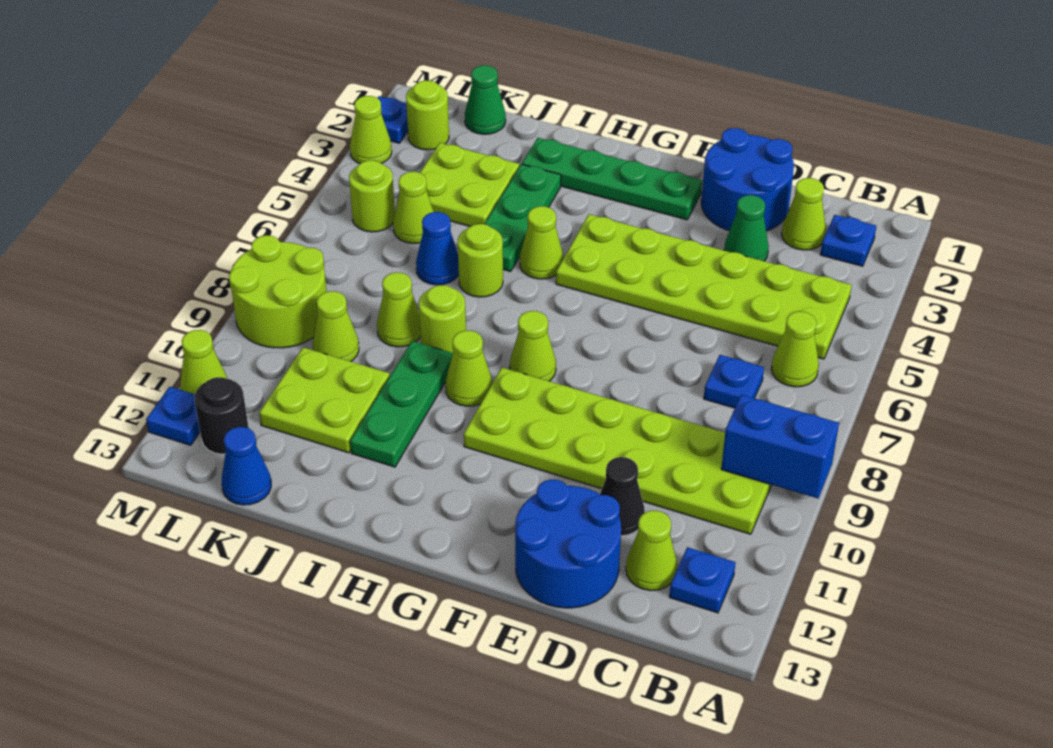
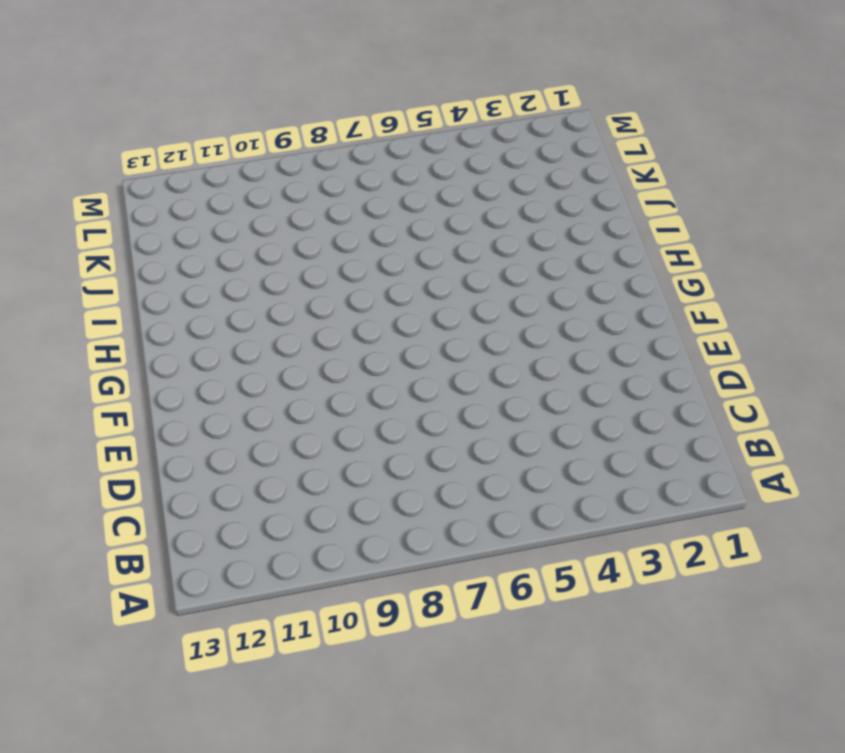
none -> blue plate B2 level 1
none -> lime plate B4:G5 level 1
none -> lime cone B6 level 1
none -> lime plate B9:G10 level 1

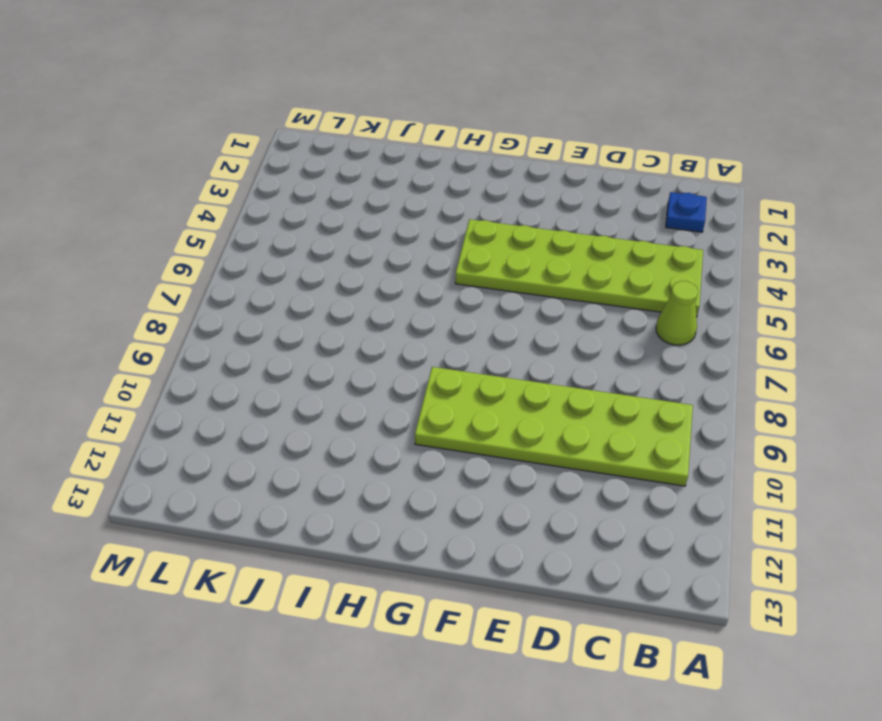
none -> blue plate B12 level 1
none -> lime cone C2 level 1
none -> blue plate C7 level 1
none -> lime cone C12 level 1

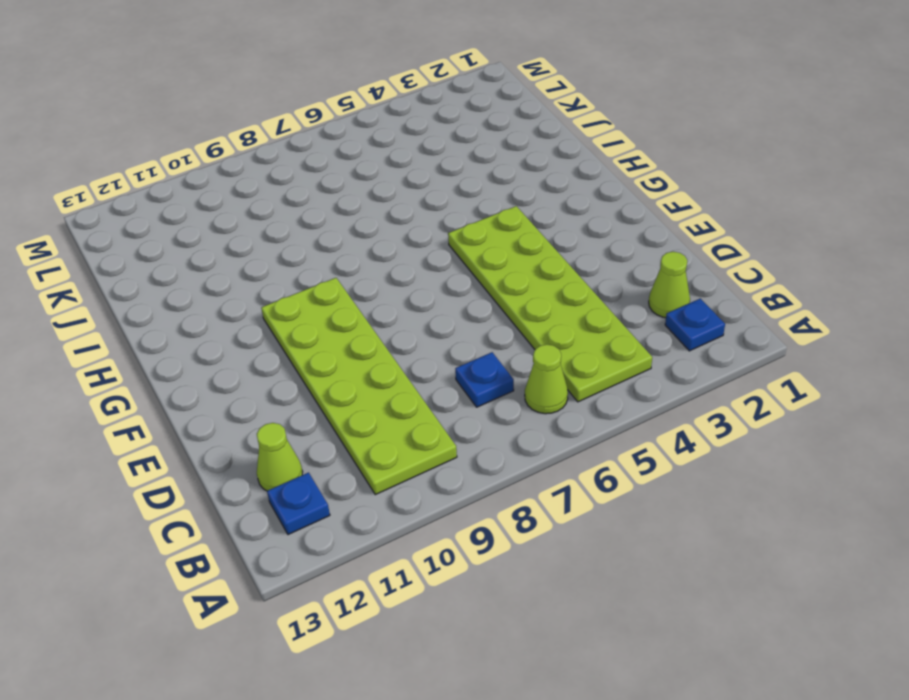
none -> blue round brick D1:E2 level 1
none -> green cone D3 level 1
none -> black cone D11 level 1
none -> blue round brick D12:E13 level 1

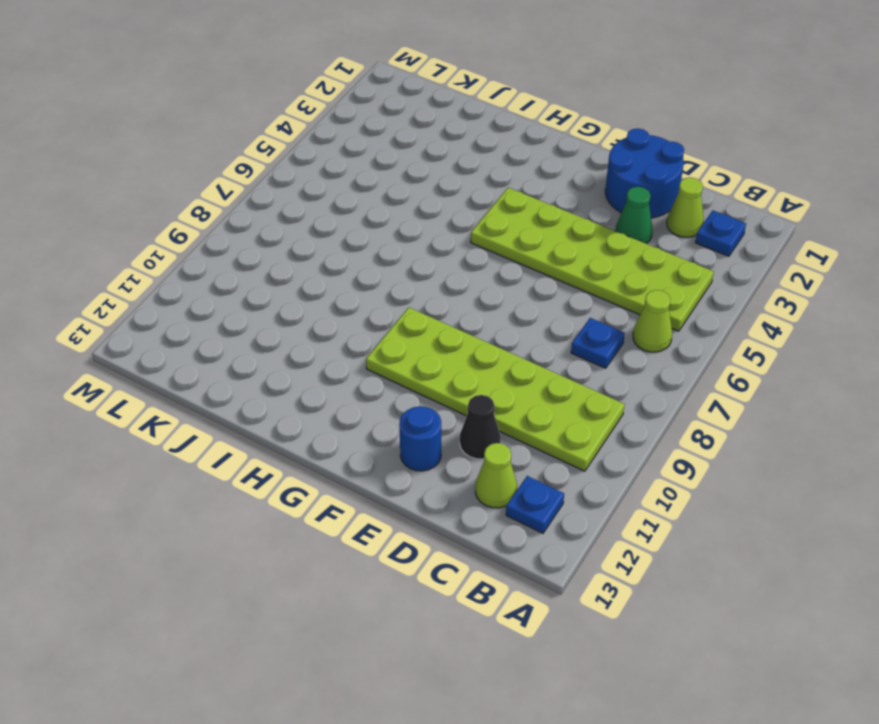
blue round brick E12 level 1 -> blue round brick D12:E13 level 1
none -> green plate F2:I2 level 1
none -> lime cone G8 level 1
none -> lime cone H5 level 1
none -> lime cone H9 level 1

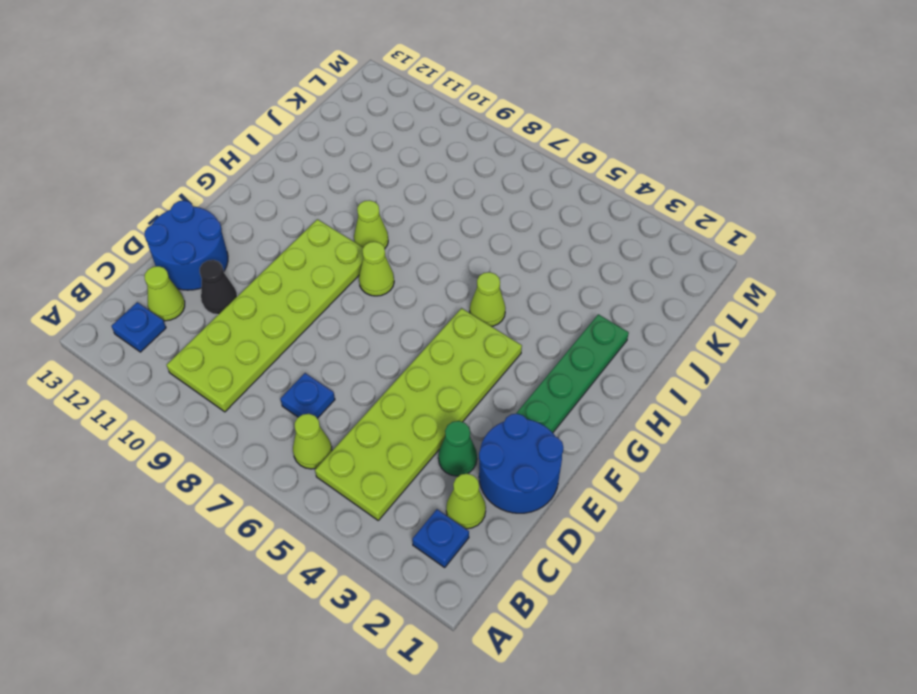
none -> green plate I3:I5 level 1
none -> lime round brick I6 level 1
none -> lime round brick I8 level 1
none -> green plate I9:I11 level 1

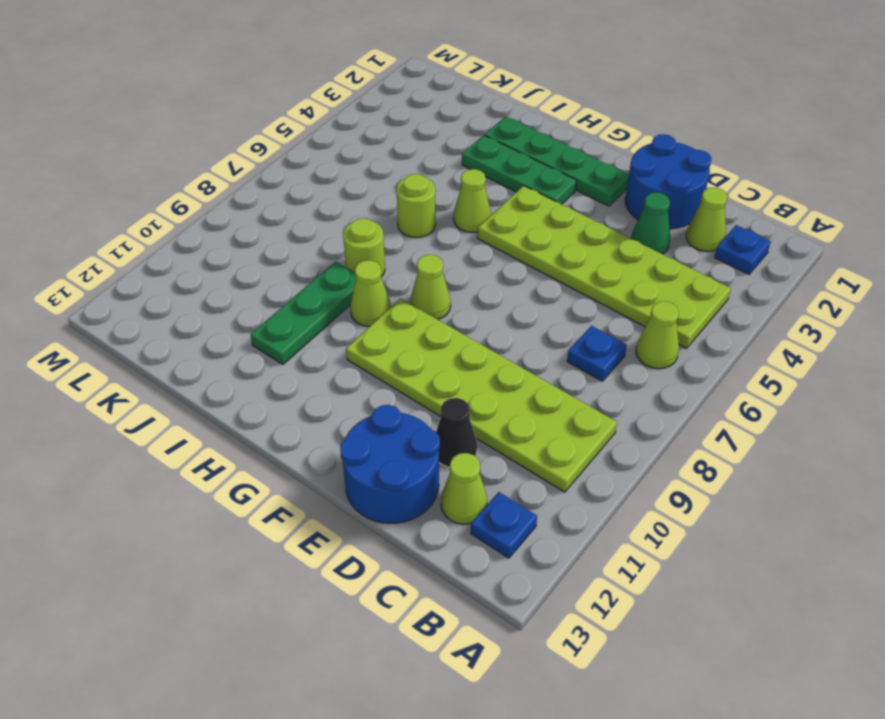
green plate G3:I3 level 1 -> green plate I3:I5 level 1
none -> lime plate J3:K4 level 1
none -> blue cone J6 level 1
none -> lime cone J8 level 1
none -> lime plate J10:K11 level 1

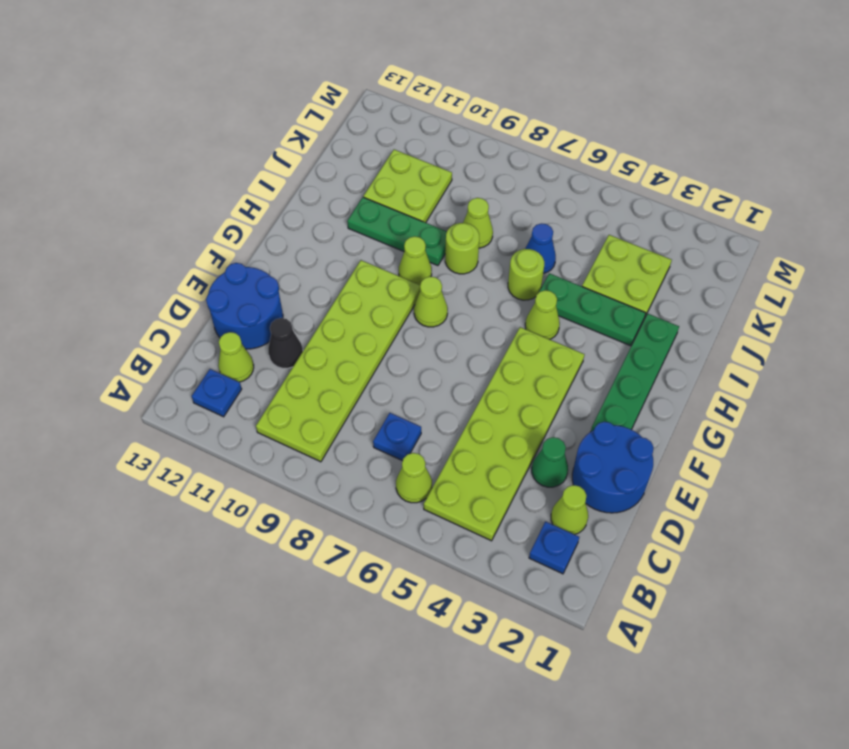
none -> green cone K1 level 1
none -> lime cone K5 level 1
none -> lime cone K9 level 1
none -> blue cone K13 level 1

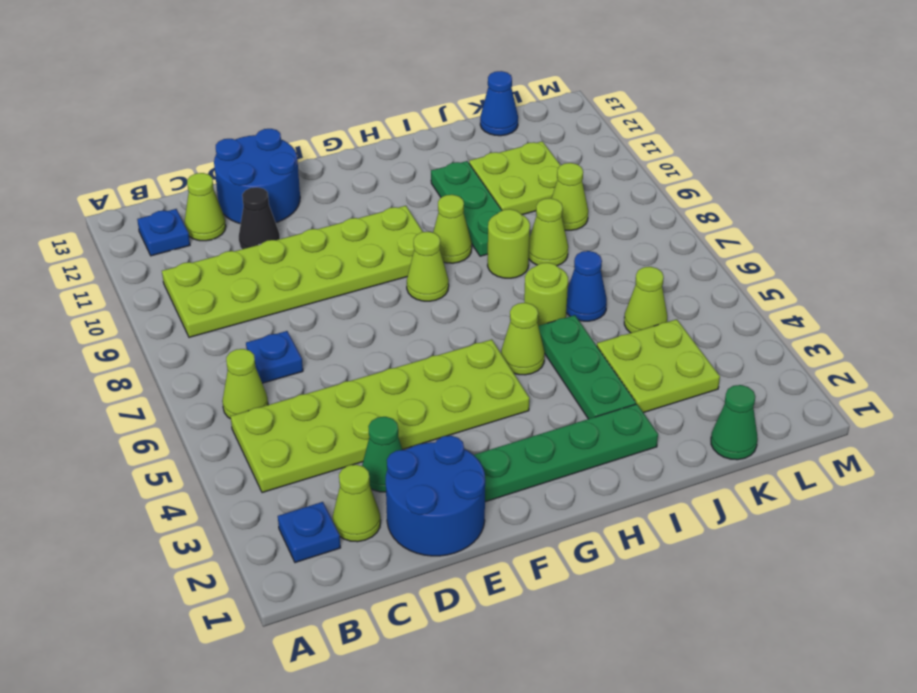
none -> lime round brick L2 level 1
none -> lime round brick L5 level 1
none -> lime round brick L8:M9 level 1
none -> black round brick L12 level 1

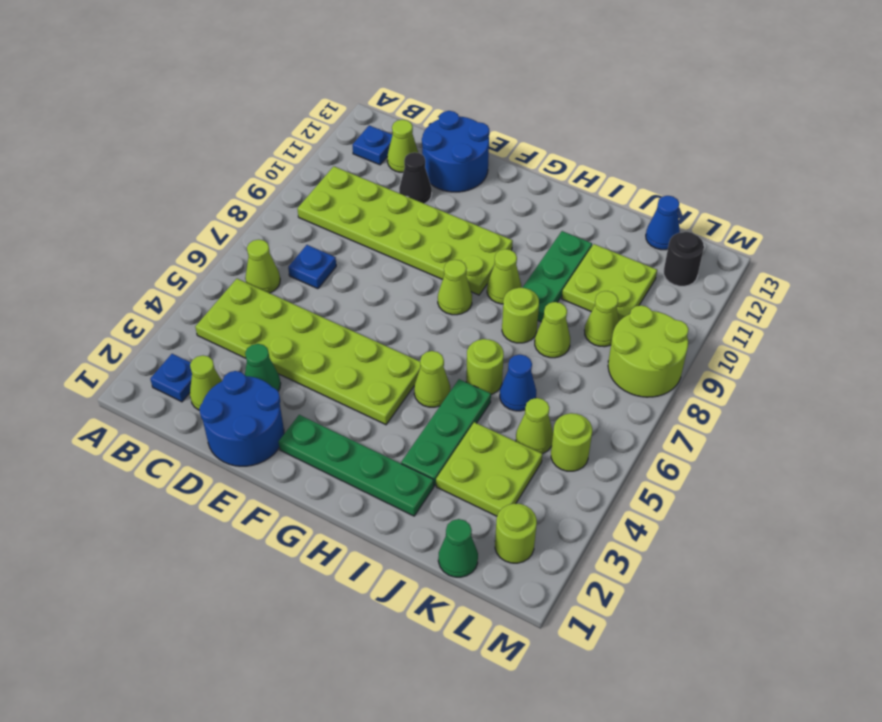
none -> blue plate M2 level 1
none -> lime cone M3 level 1
none -> lime cone M11 level 1
none -> blue plate M12 level 1

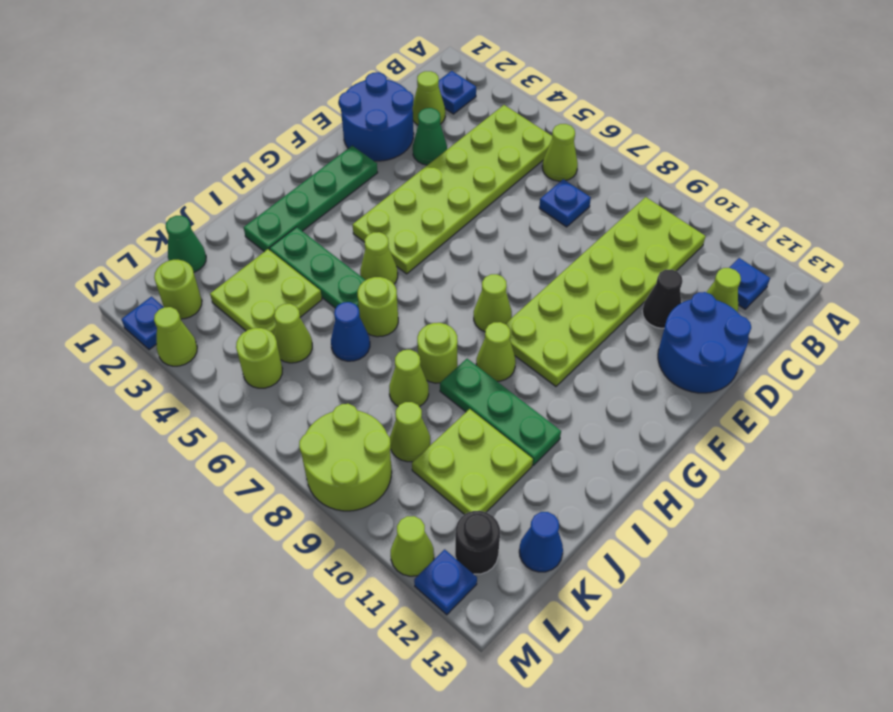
none -> blue brick A9:B9 level 2

